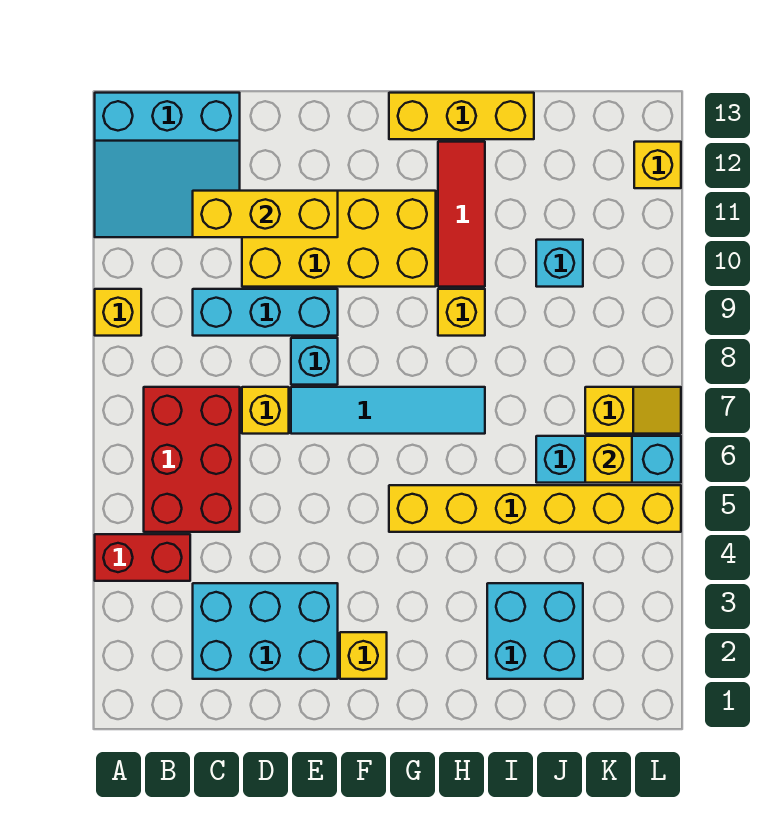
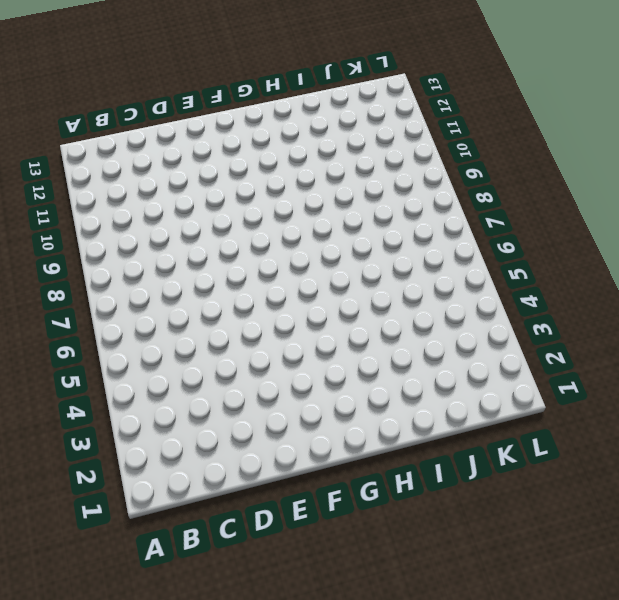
none -> red brick A4:B4 level 1
none -> yellow brick A9 level 1
none -> cyan slope A11:C13 level 1 top 13

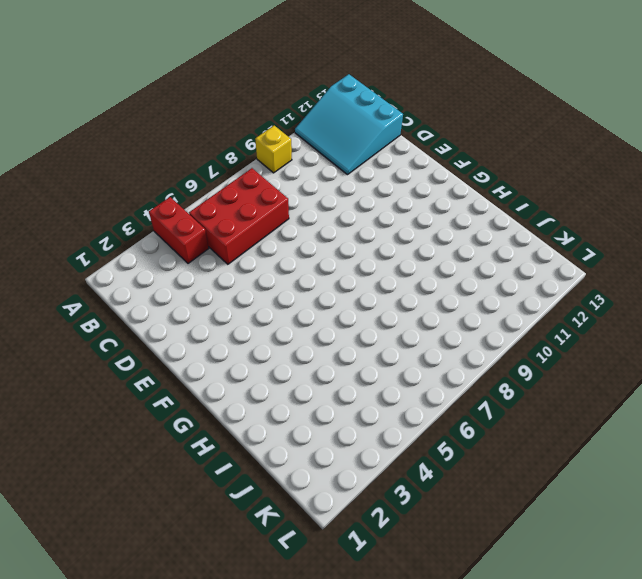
none -> cyan brick C2:E3 level 1
none -> cyan brick C9:E9 level 1
none -> yellow brick D7 level 1

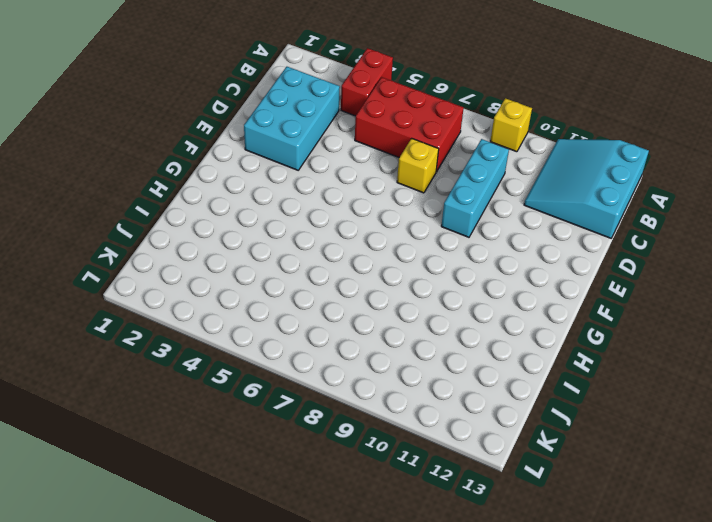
none -> yellow brick D10:G11 level 1
none -> cyan tile E7:H7 level 1
none -> cyan brick E8 level 1

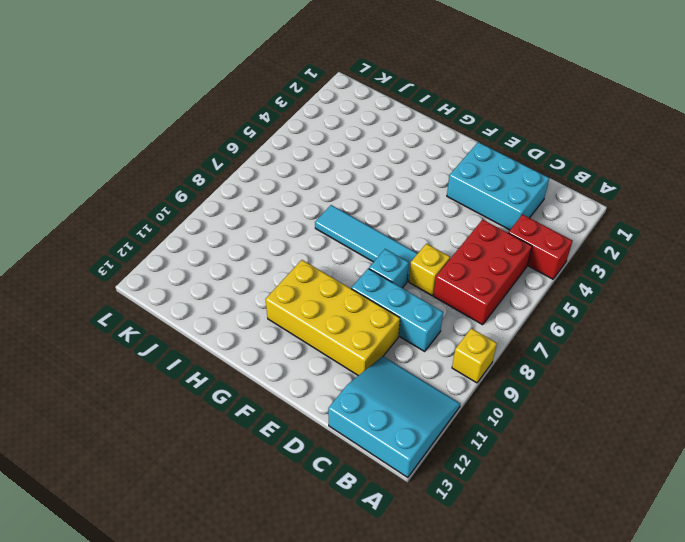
none -> yellow brick F2 level 1
none -> yellow brick G5:L5 level 1
none -> yellow brick G13:I13 level 1

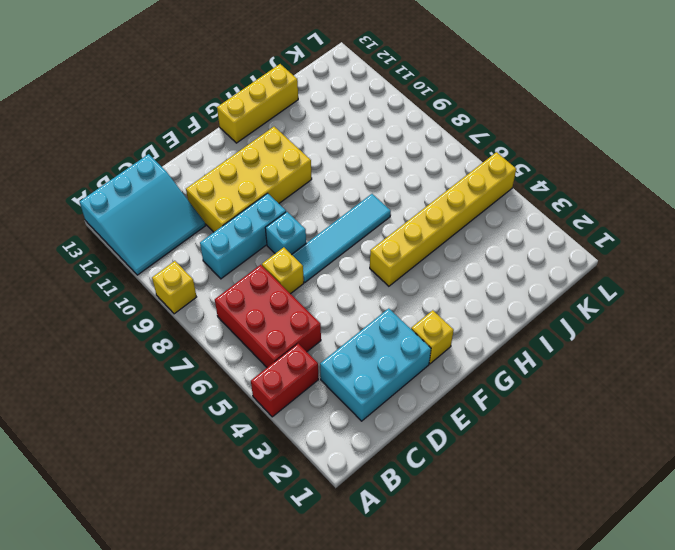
none -> yellow brick H9 level 1
none -> red tile H10:H12 level 1
none -> cyan brick I2:J3 level 1

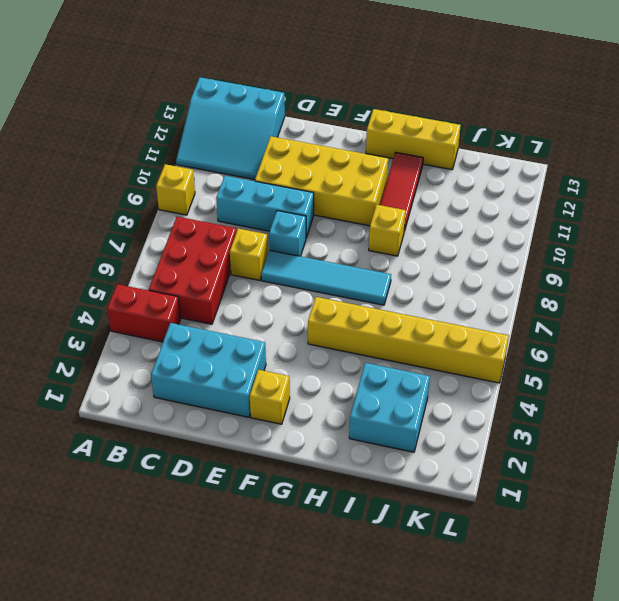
none -> cyan brick J6:L6 level 1
none -> cyan brick J10 level 1
none -> yellow slope K7:L7 level 1 top K

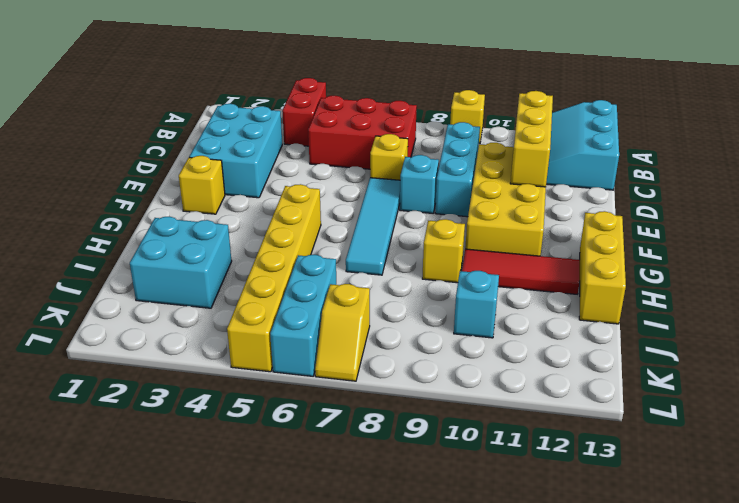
none -> yellow brick L12 level 1
none -> yellow brick K6 level 2

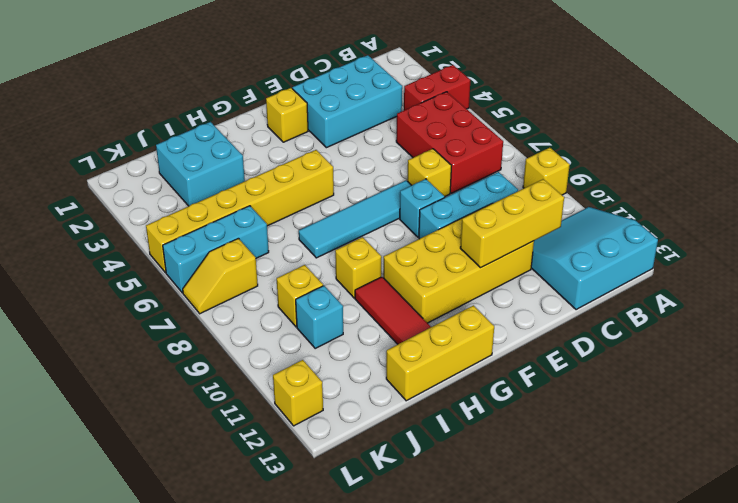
yellow brick J9 level 1 -> yellow brick K6 level 2

